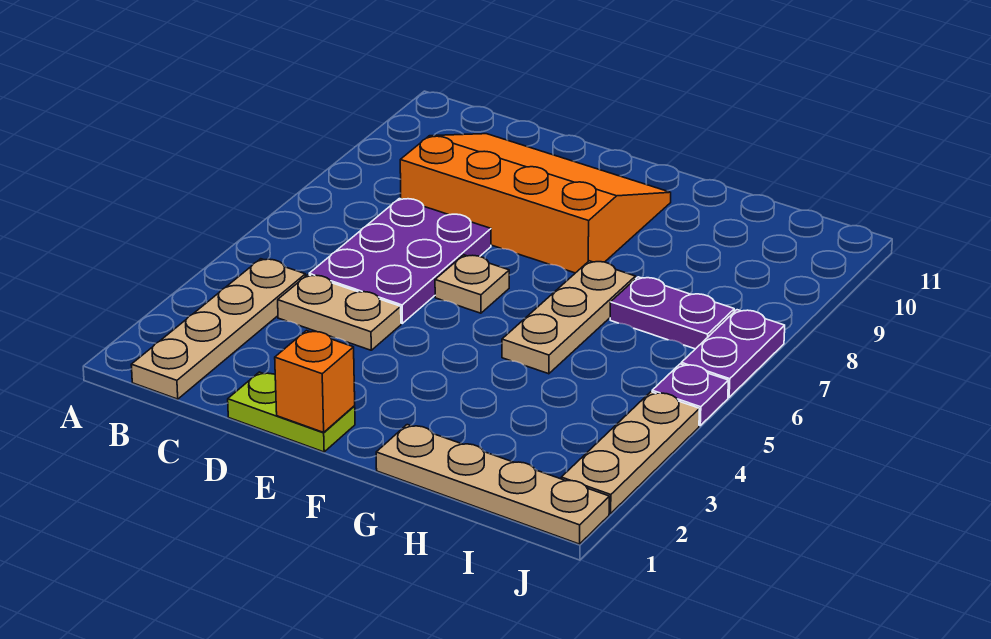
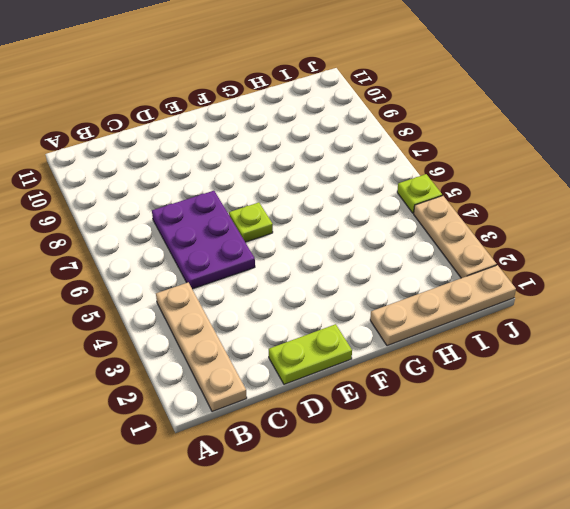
lime plate E6 level 1 -> tan plate E6 level 1
lime plate J5 level 1 -> purple plate J5 level 1
none -> tan plate C4:D4 level 1
none -> orange slope C8:F10 level 1 top 8
none -> tan plate G5:G7 level 1

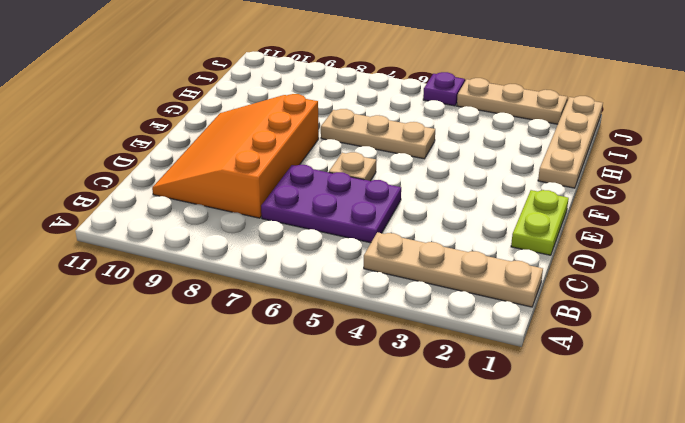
none -> tan plate C4:D4 level 1
none -> purple plate H7:I7 level 1
none -> purple plate J6:J7 level 1

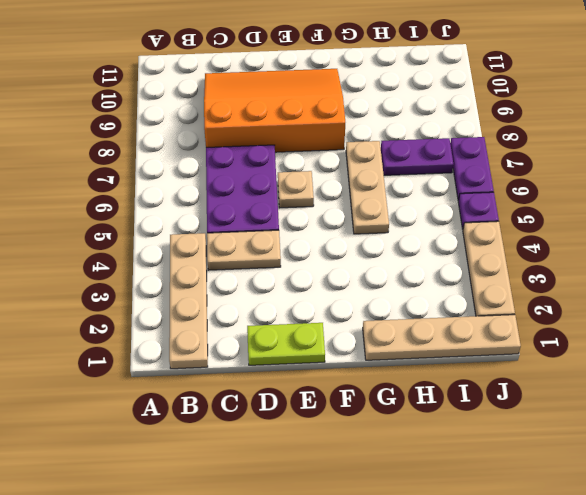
none -> orange brick E1 level 2

